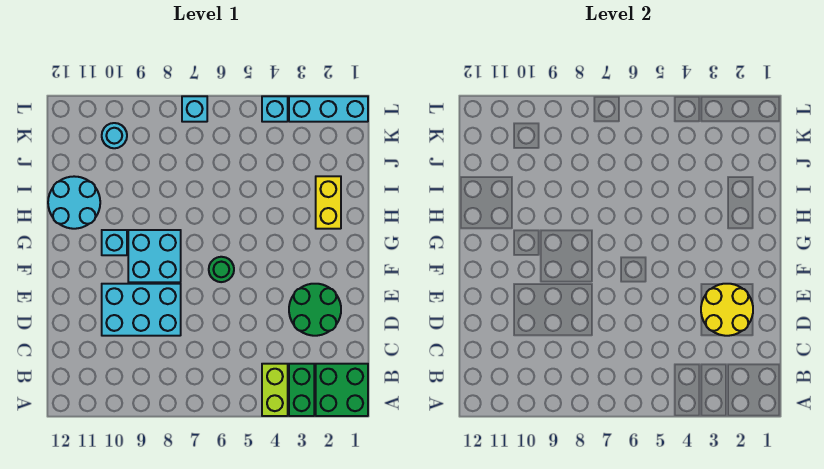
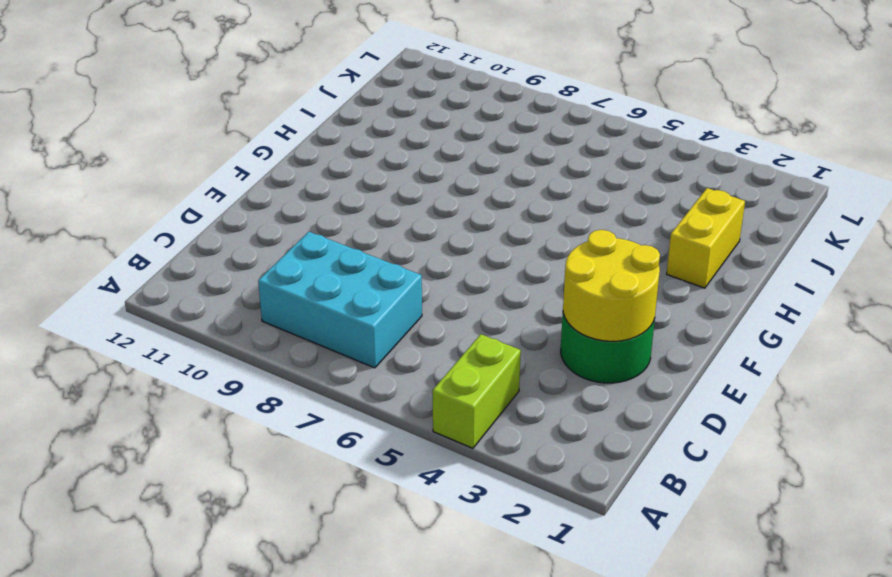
cyan brick B7:C9 level 1 -> cyan brick D8:E10 level 1
none -> green brick A1:B2 level 1
none -> green brick A3:B3 level 1
none -> green round brick F6 level 1

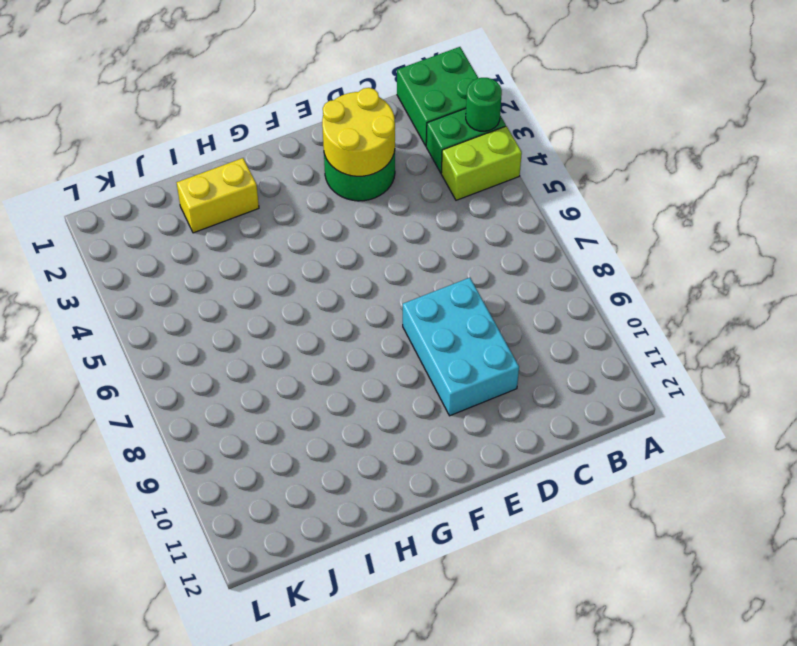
green round brick A3 level 2 -> green round brick F6 level 1
none -> cyan brick F8:G9 level 1
none -> cyan brick G10 level 1
none -> cyan round brick H11:I12 level 1

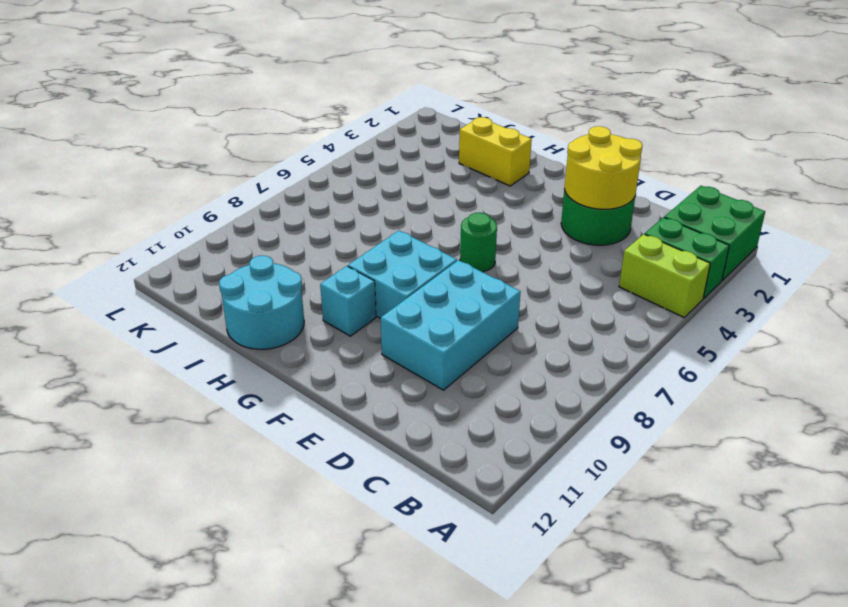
none -> cyan round brick K10 level 1
none -> cyan brick L1:L3 level 1
none -> cyan brick L4 level 1

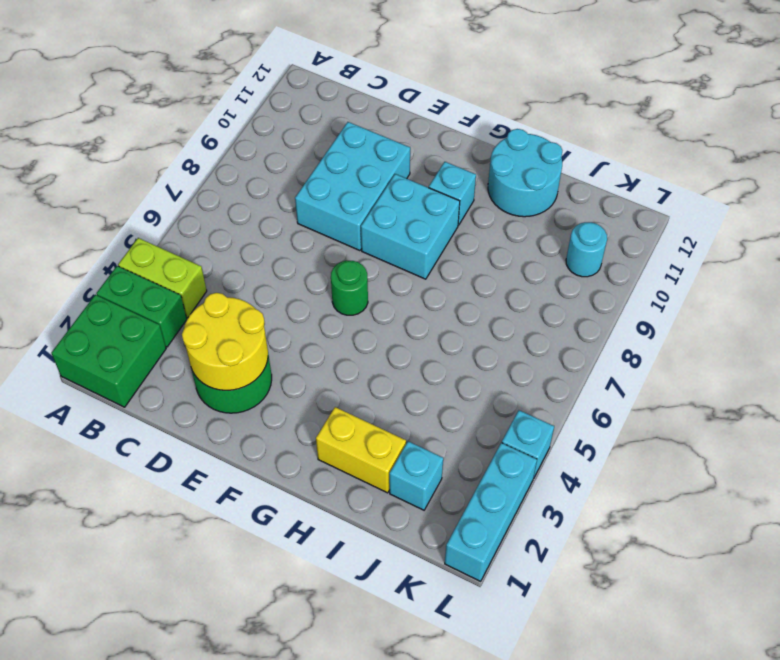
cyan brick J2 level 1 -> cyan brick L7 level 1

